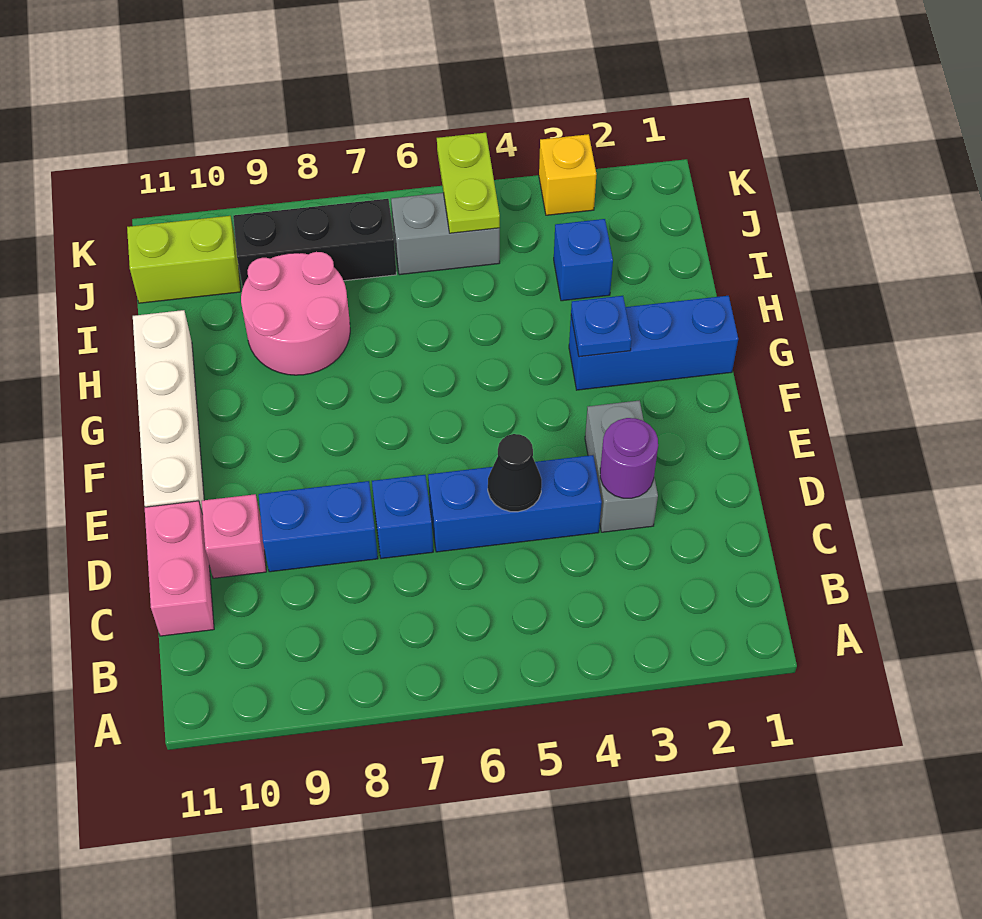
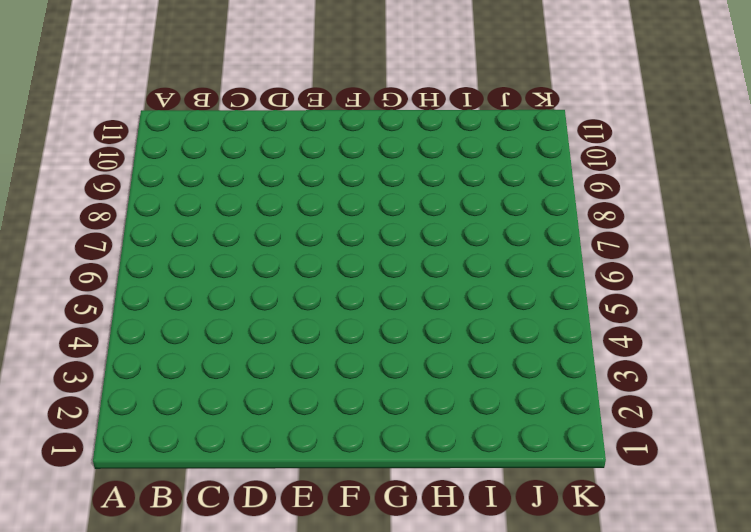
none -> pink brick C11:D11 level 1
none -> grey brick D3:E3 level 1
none -> blue brick D4:D6 level 1

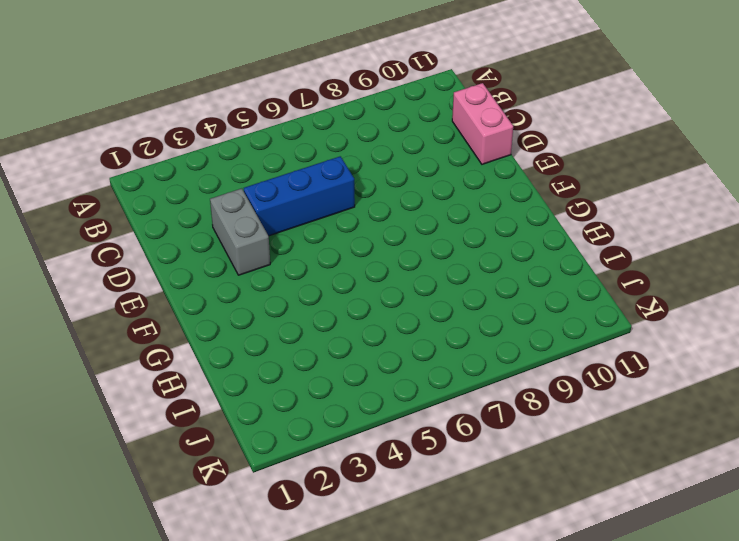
none -> blue brick D7 level 1
none -> blue brick D8:D9 level 1
none -> pink brick D10 level 1

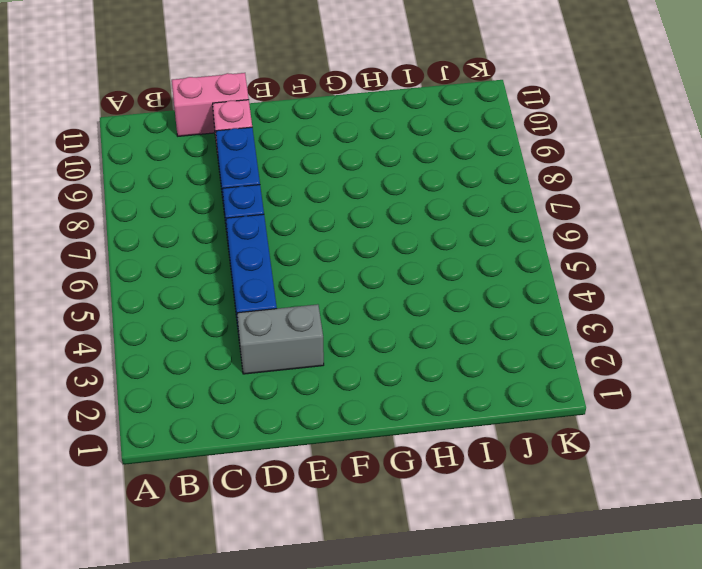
none -> white brick E11:H11 level 1
none -> blue brick G1:G3 level 1
none -> pink round brick H8:I9 level 1

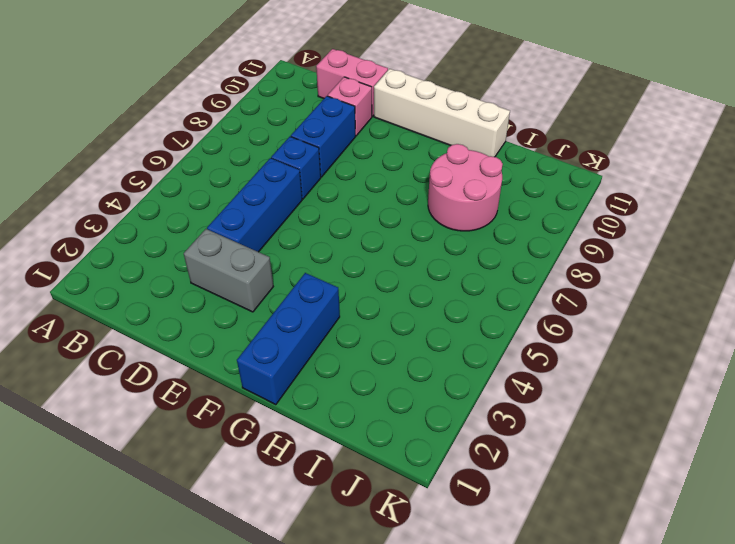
none -> blue brick I3 level 1
none -> grey brick J5:J6 level 1
none -> black brick J7:J9 level 1

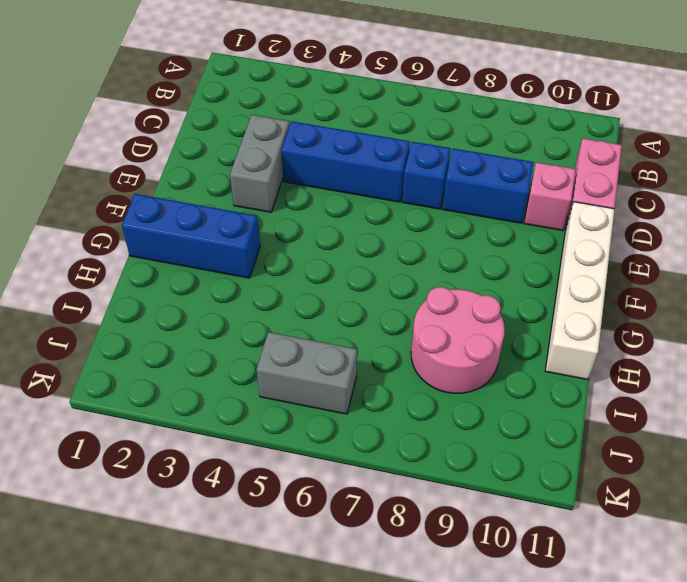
none -> blue brick I3 level 1
none -> black brick J7:J9 level 1
none -> lime brick J10:J11 level 1

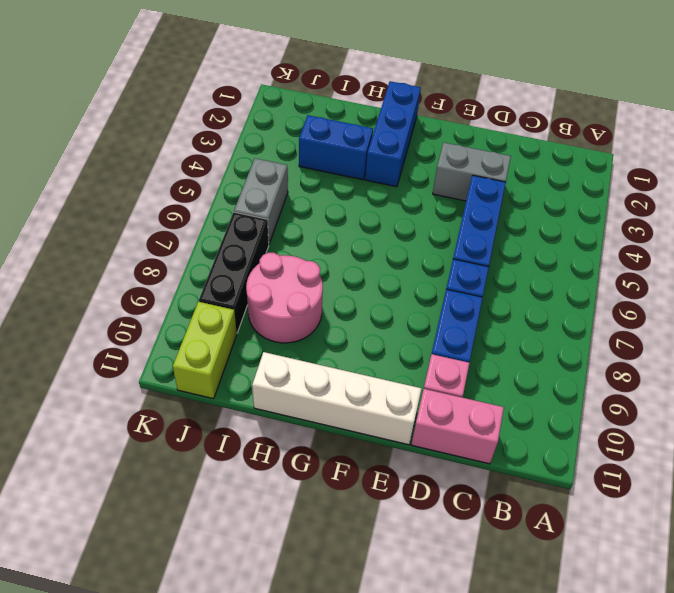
blue brick H3:I3 level 1 -> blue brick I3 level 1
none -> yellow brick K3 level 1
none -> purple round brick D3 level 2
none -> black cone D5 level 2

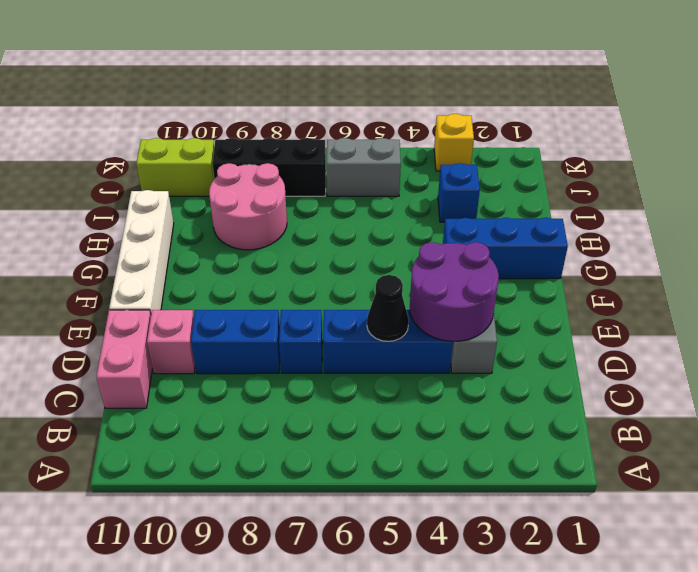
purple round brick D3:E4 level 2 -> purple round brick D3 level 2
none -> blue plate G3 level 2
none -> lime plate J5:K5 level 2

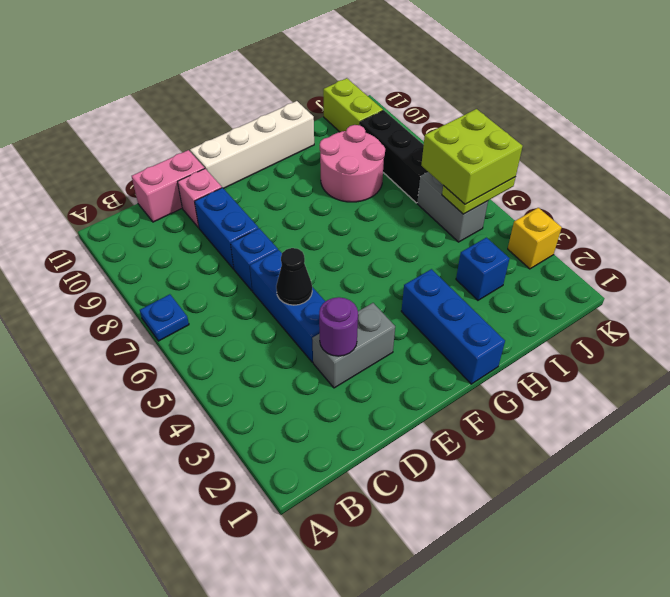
blue plate A7 level 1 -> blue plate G3 level 2
lime brick J5:K6 level 3 -> none

